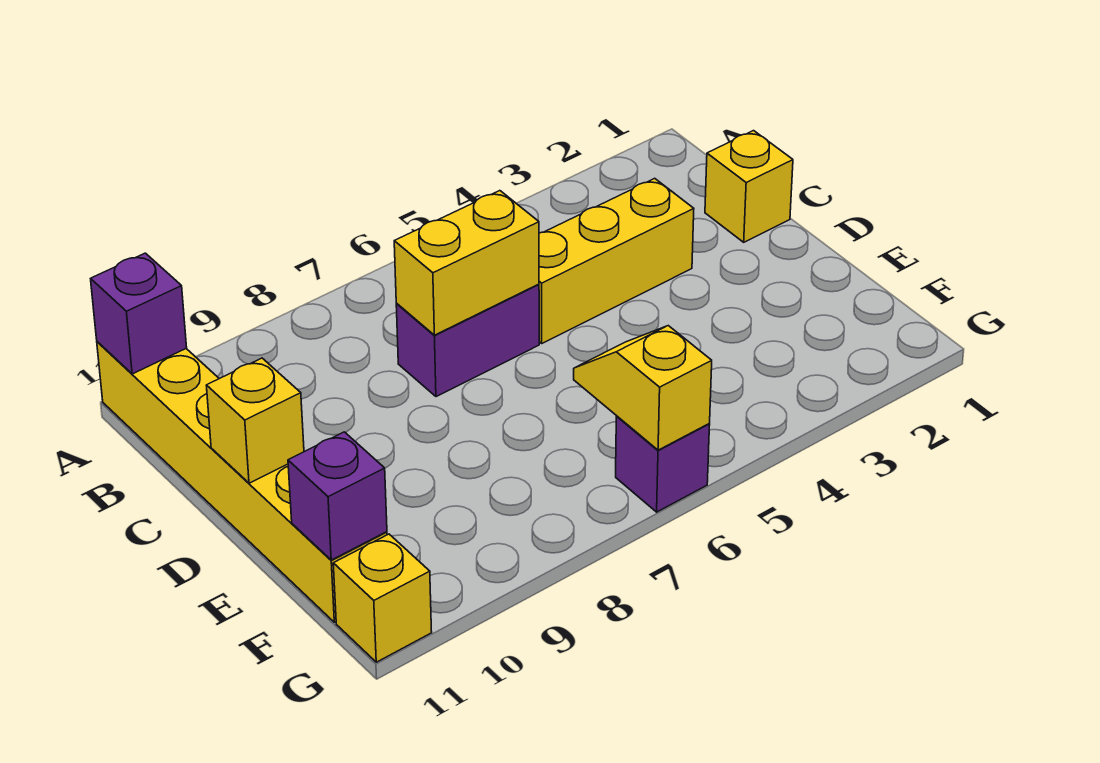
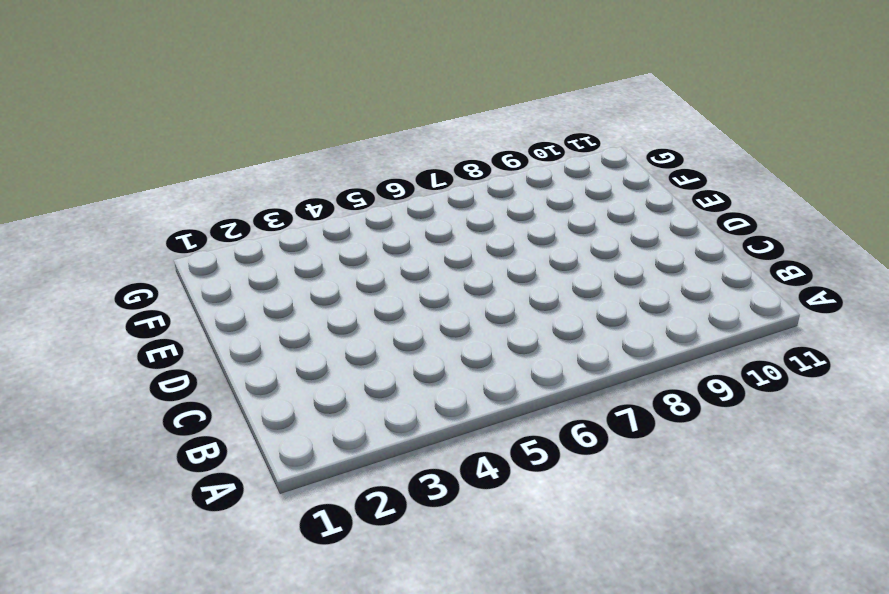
none -> yellow brick A11:F11 level 1
none -> yellow brick C1 level 1

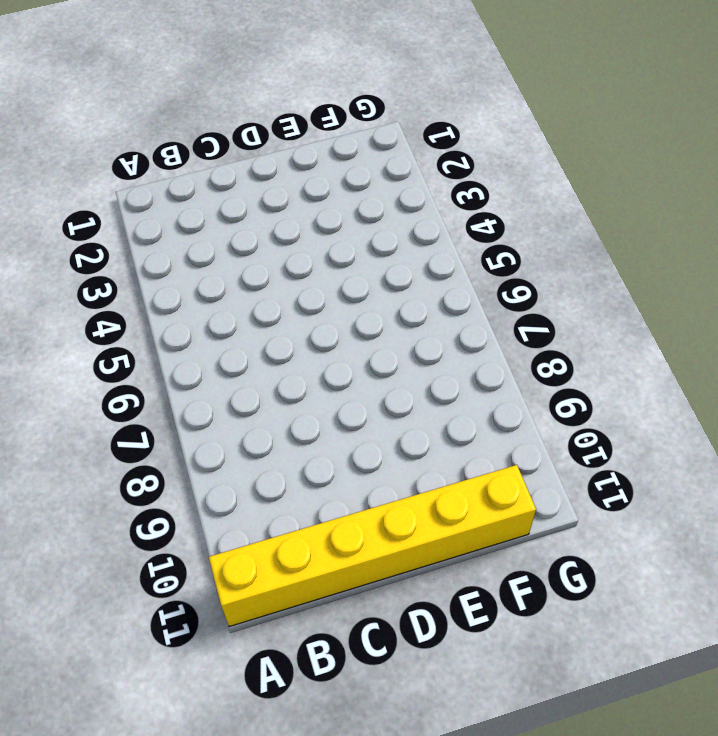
none -> yellow brick C1 level 1
none -> yellow brick C3:C5 level 1

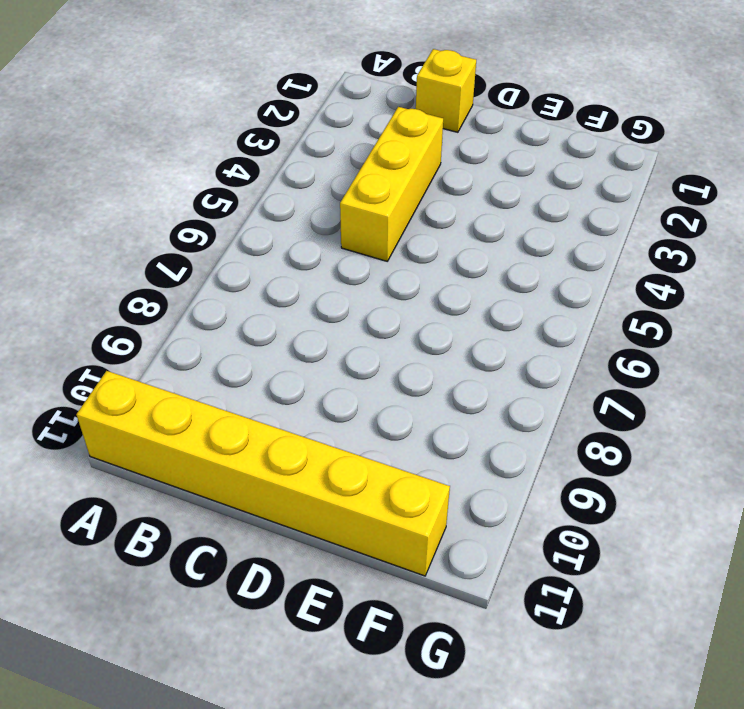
none -> purple brick C6:C7 level 1
none -> purple brick G6 level 1

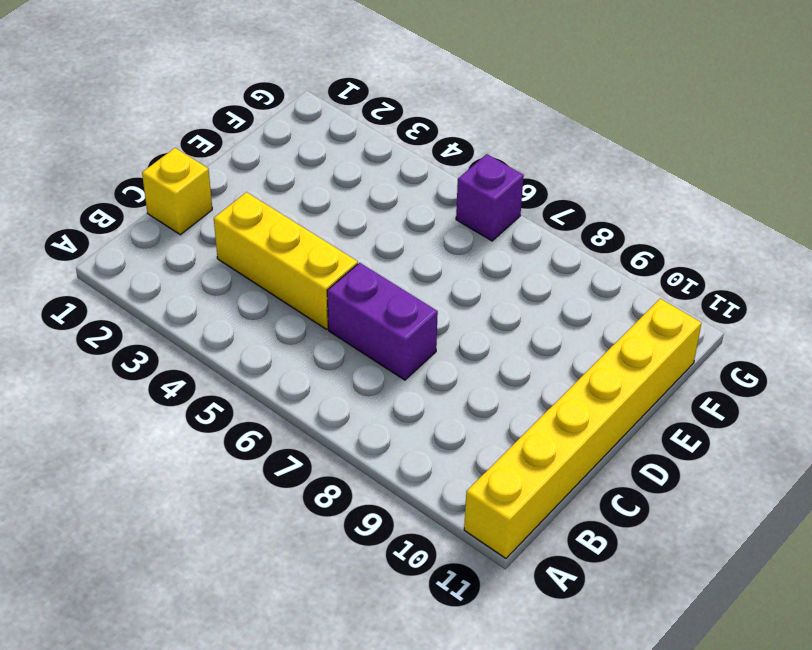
none -> yellow brick G11 level 1
none -> purple brick A11 level 2

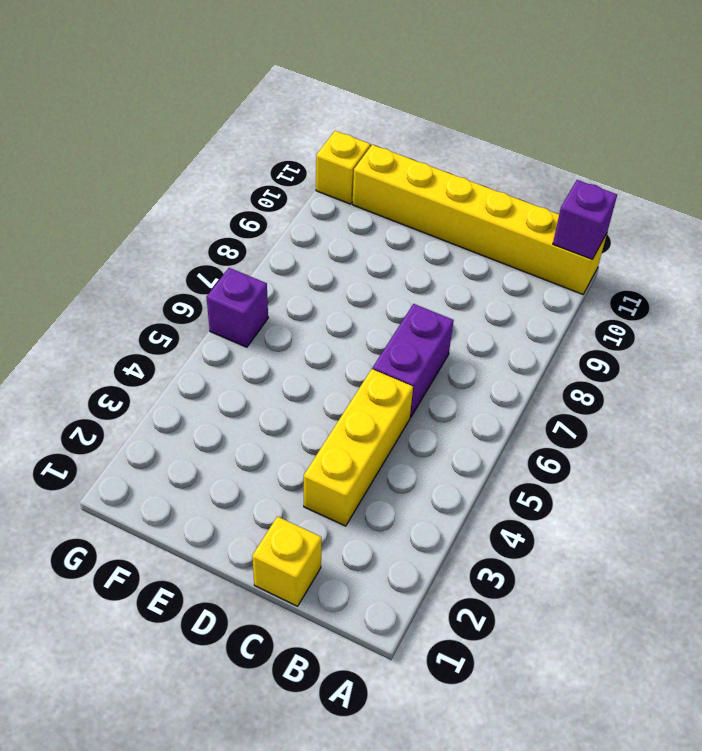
none -> yellow brick C6:C7 level 2
none -> yellow brick D11 level 2

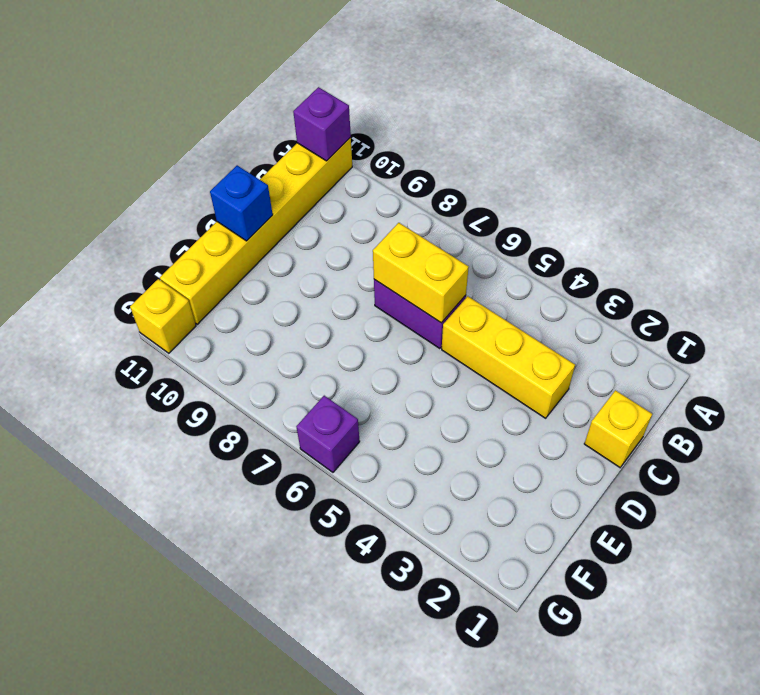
blue brick D11 level 2 -> yellow brick D11 level 2
none -> yellow slope F6:G6 level 2 top G
none -> purple brick F11 level 2

